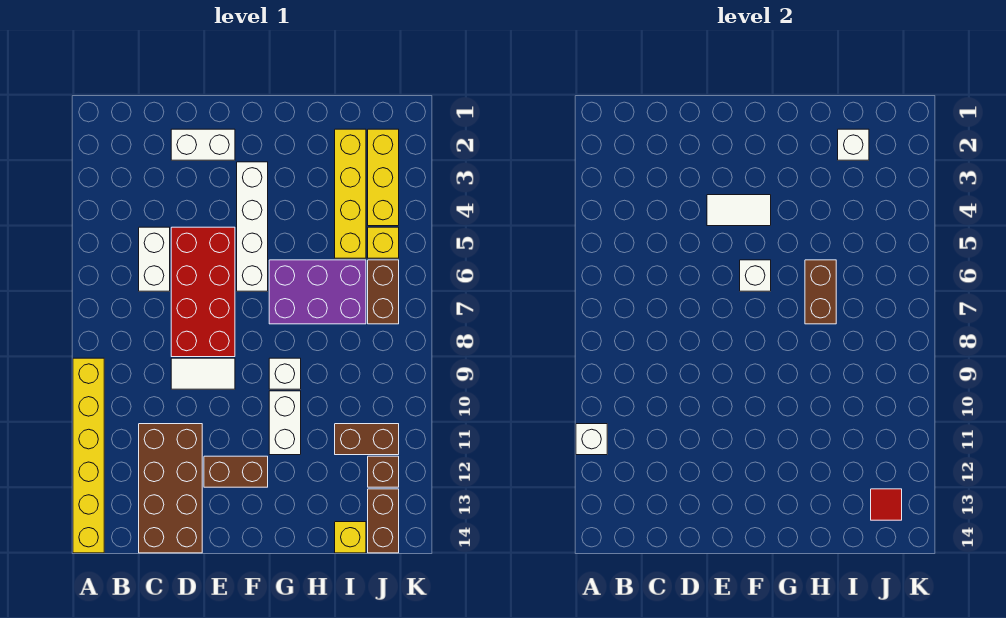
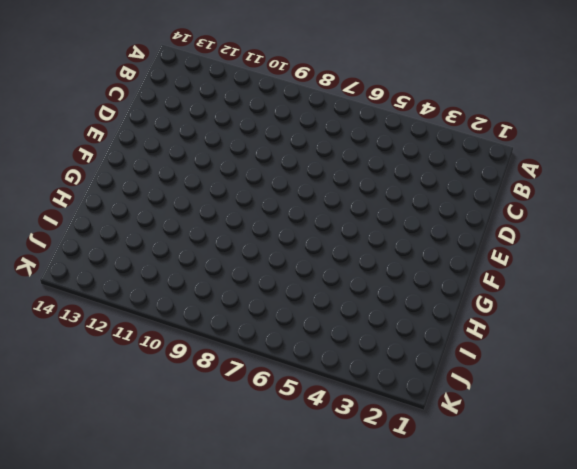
none -> yellow brick A9:A14 level 1
none -> white brick C5:C6 level 1
none -> brown brick C11:D14 level 1

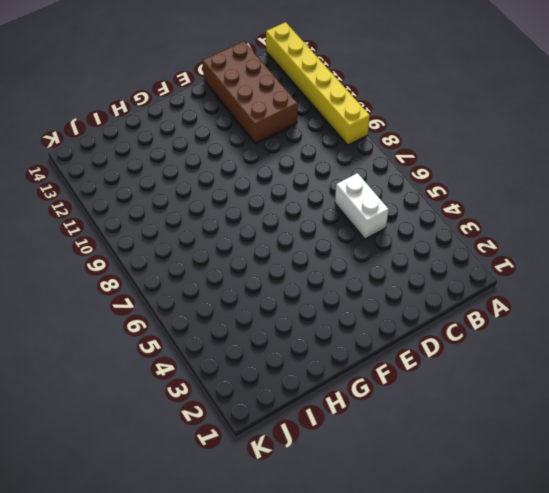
none -> white brick D2:E2 level 1
none -> red brick D5:E8 level 1
none -> white tile D9:E9 level 1

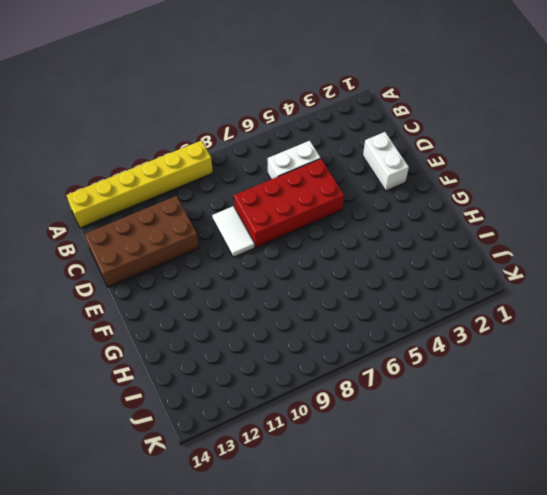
none -> brown brick E12:F12 level 1
none -> white brick F3:F6 level 1
none -> purple brick G6:I7 level 1

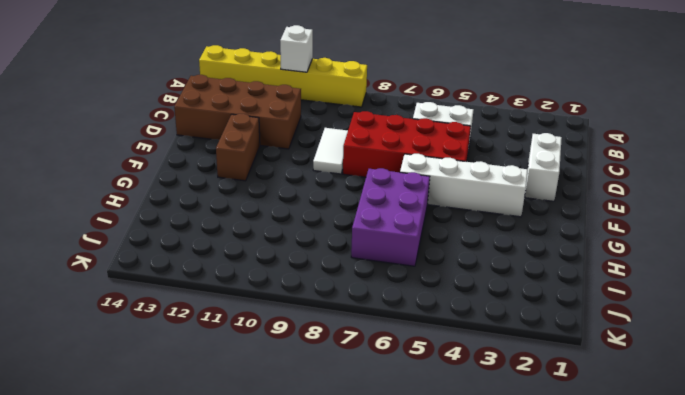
none -> white brick G9 level 1
none -> white brick G10:G11 level 1
none -> yellow brick I2:I5 level 1

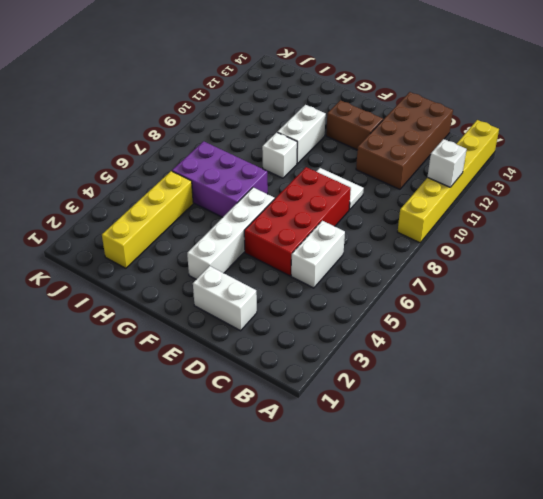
none -> brown brick I11:J11 level 1
none -> yellow brick I14 level 1
none -> yellow brick J2:J4 level 1

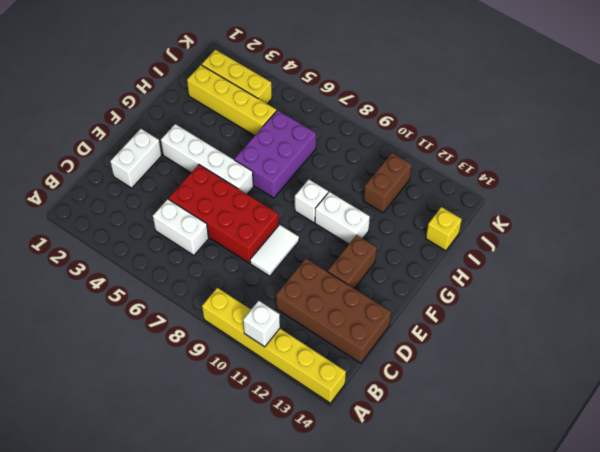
none -> yellow brick J5 level 1
none -> brown brick J6:J7 level 1
none -> brown brick J12 level 1

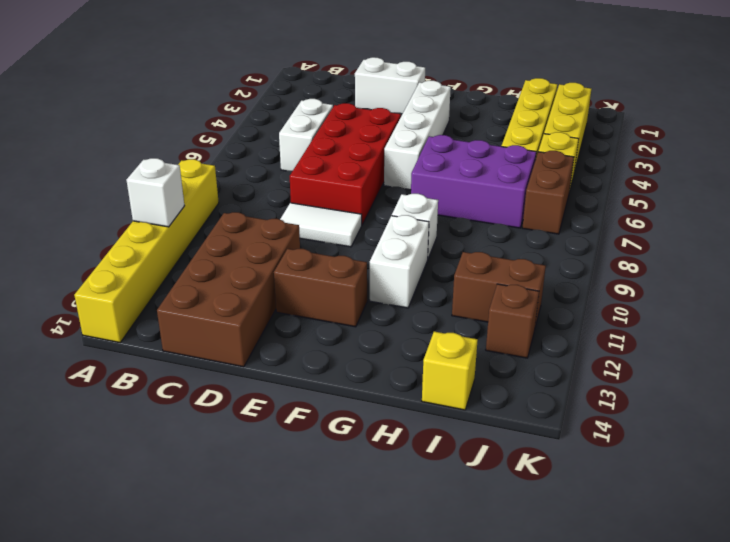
none -> brown brick J13:J14 level 1
none -> white tile E4:F4 level 2
none -> white brick F6 level 2

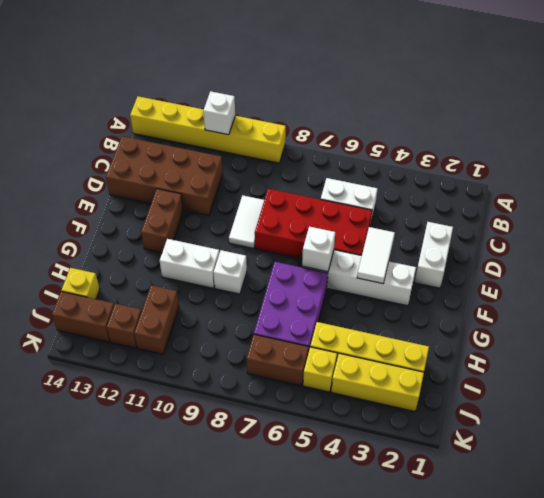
none -> brown brick H6:H7 level 2
none -> white brick I2 level 2
none -> red tile J13 level 2

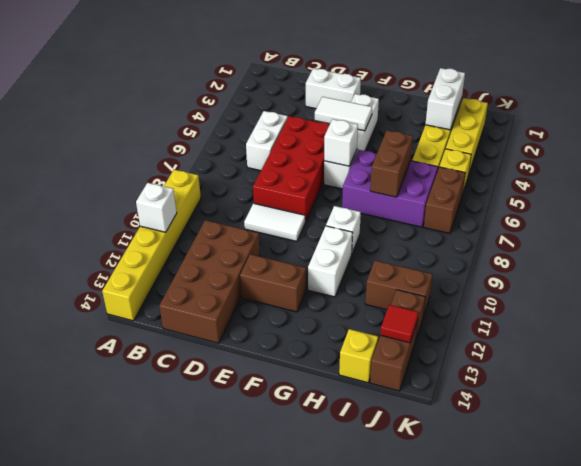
white brick I2:I3 level 2 -> white brick I2 level 2

